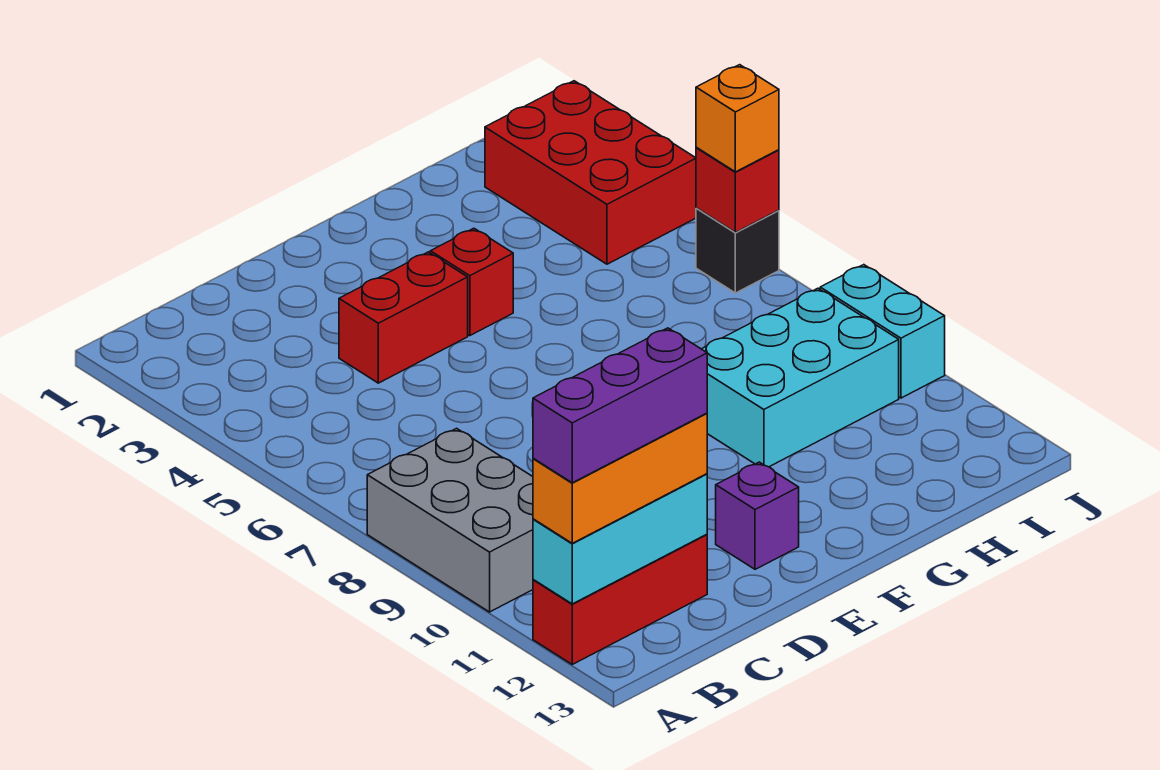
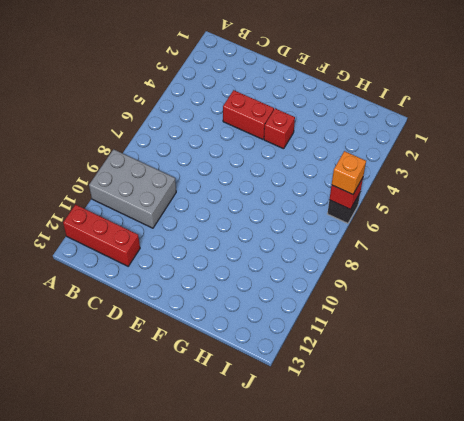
grey brick A9:C10 level 1 -> grey brick A8:B10 level 1
none -> purple brick E12 level 1
none -> cyan brick G9:I10 level 1
none -> red brick I2:J4 level 1

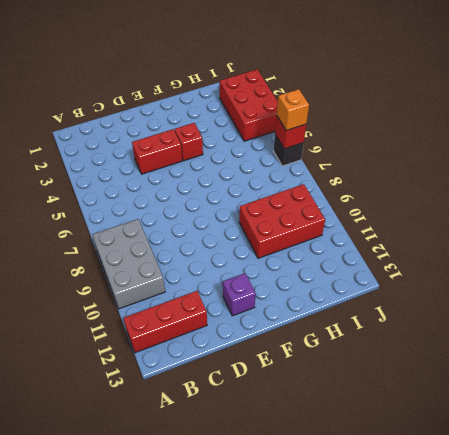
red brick G9:I10 level 1 -> cyan brick G9:I10 level 1
none -> cyan brick J9:J10 level 1
none -> cyan brick A12:C12 level 2
none -> orange brick A12:C12 level 3

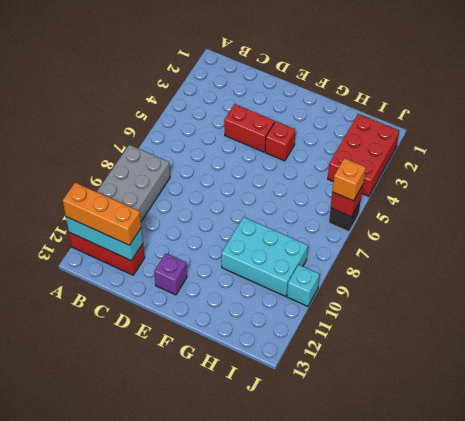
cyan brick J10 level 1 -> cyan brick J9:J10 level 1
none -> purple brick A12:C12 level 4

